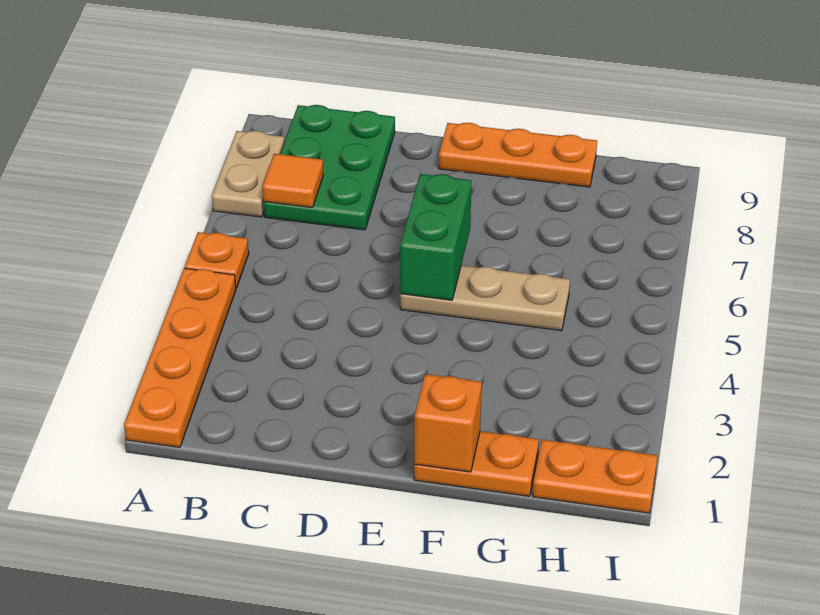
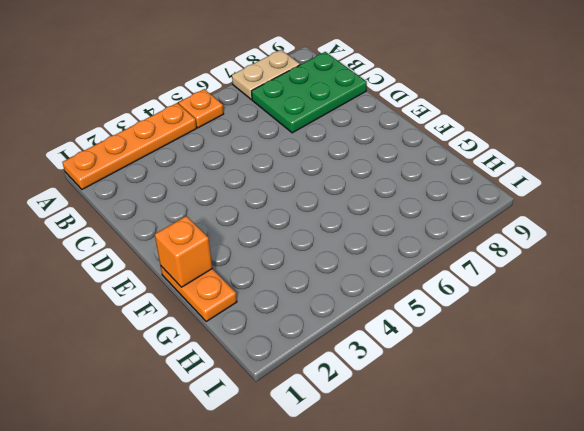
none -> tan plate E5:G5 level 1
none -> orange plate E9:G9 level 1

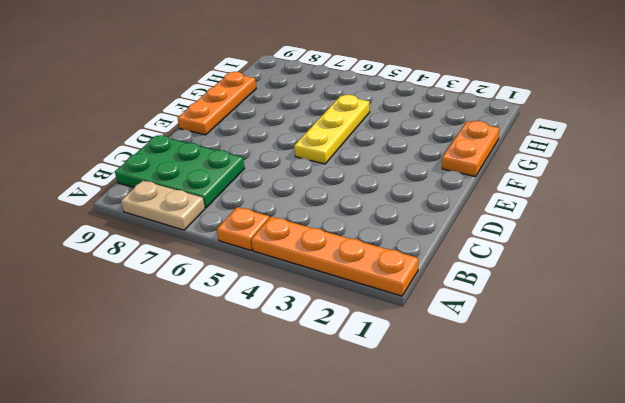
yellow plate E5:G5 level 1 -> tan plate E5:G5 level 1
none -> orange plate H1:I1 level 1
none -> orange tile B7 level 2

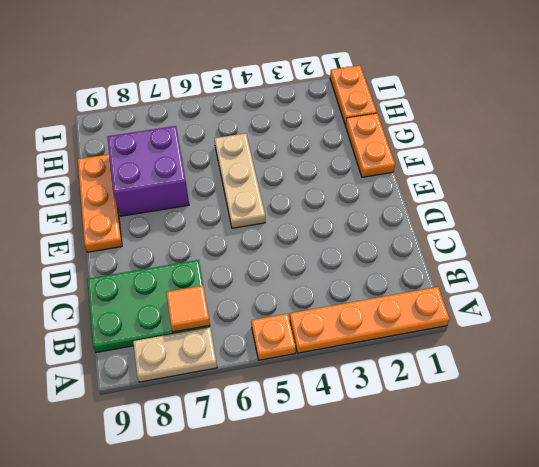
purple brick F7:G8 level 1 -> none
none -> green brick E5:E6 level 2
none -> orange brick F1 level 2

